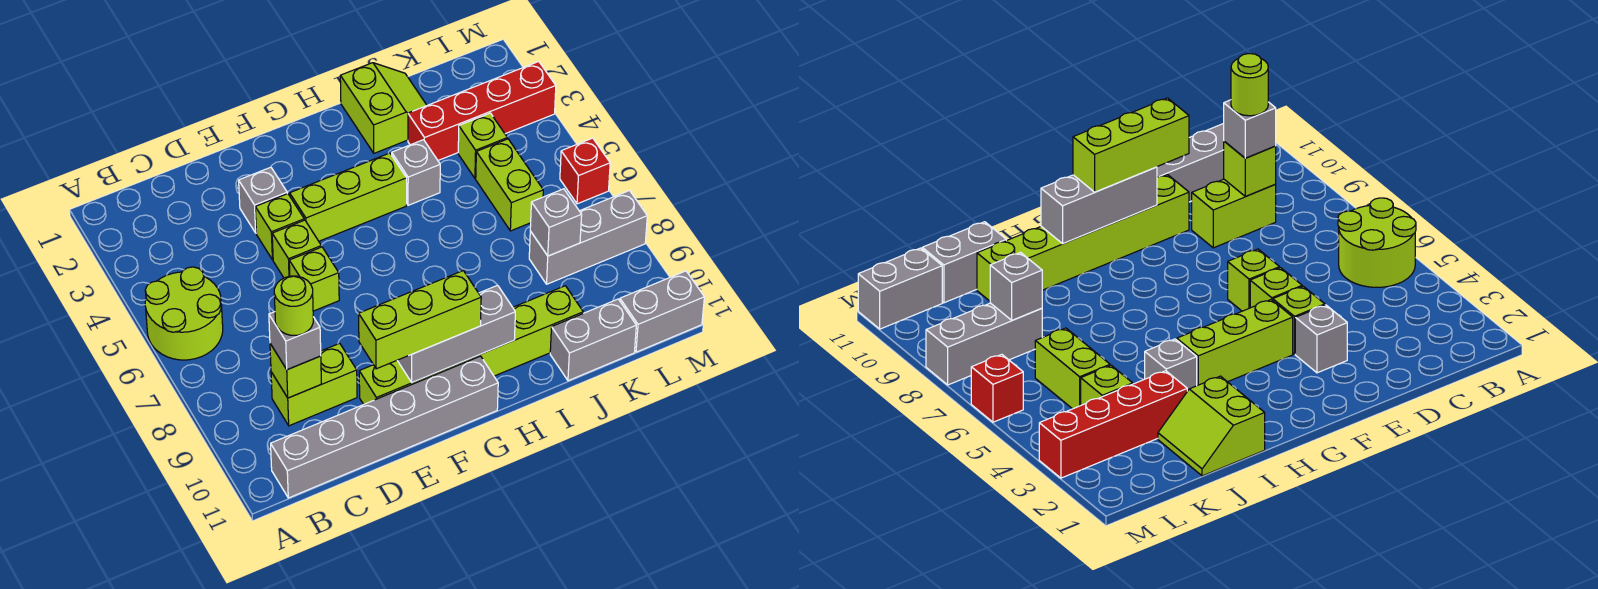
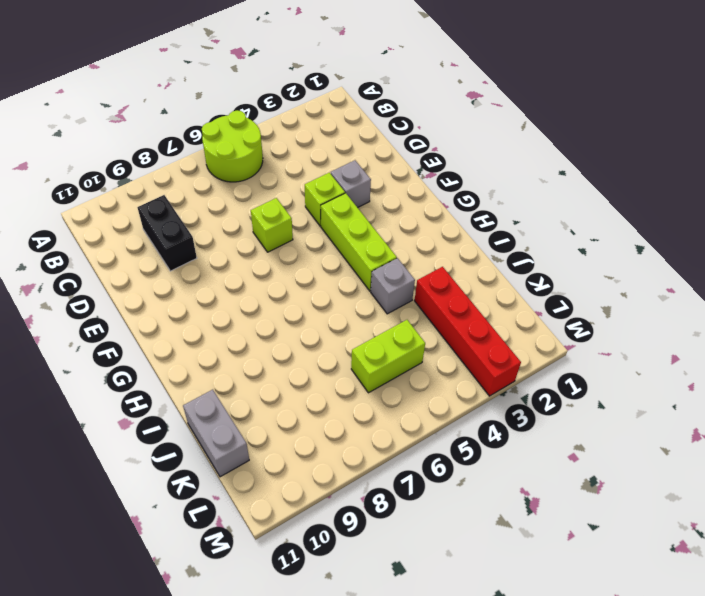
black brick C9:D9 level 1 -> lime brick C9:D9 level 1
none -> grey brick B11:G11 level 1
none -> lime brick E5 level 1
none -> lime brick E10:J10 level 1

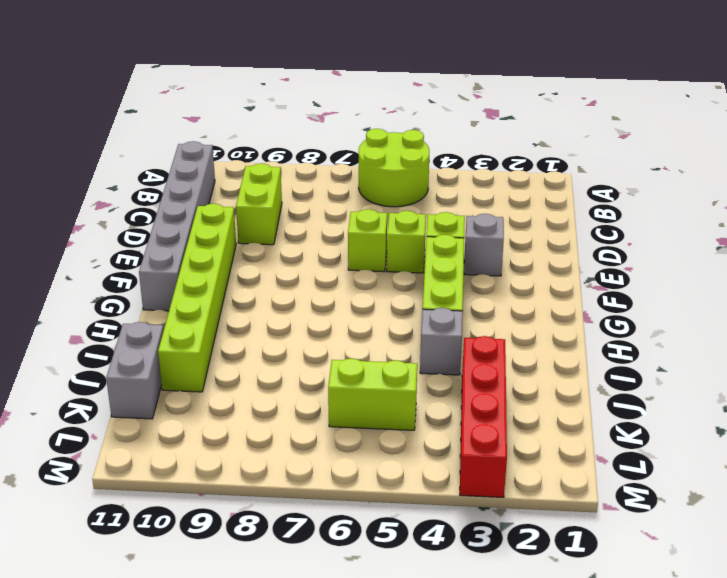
none -> lime slope I1:J2 level 1 top I
none -> lime brick K4 level 1
none -> grey brick K8:M8 level 1

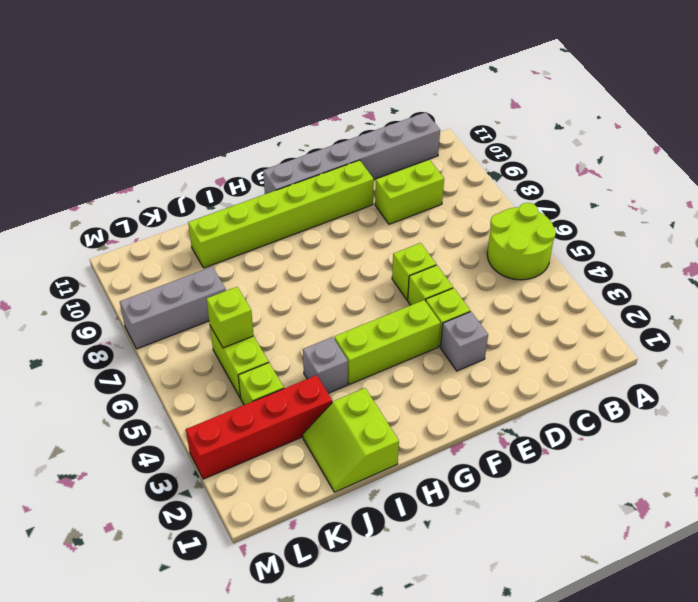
lime brick K6 level 2 -> lime brick C9 level 2
none -> grey brick J11:K11 level 1
none -> grey brick L11:M11 level 1
none -> red brick M6 level 1

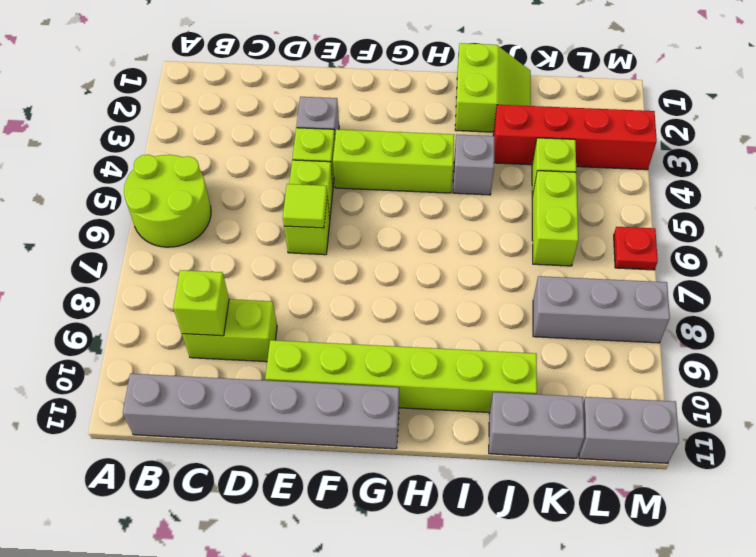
lime tile E6 level 2 -> none
red plate M6 level 1 -> red brick M6 level 1
none -> grey brick F10:H10 level 2
none -> grey brick K8 level 2
none -> grey brick C9 level 3

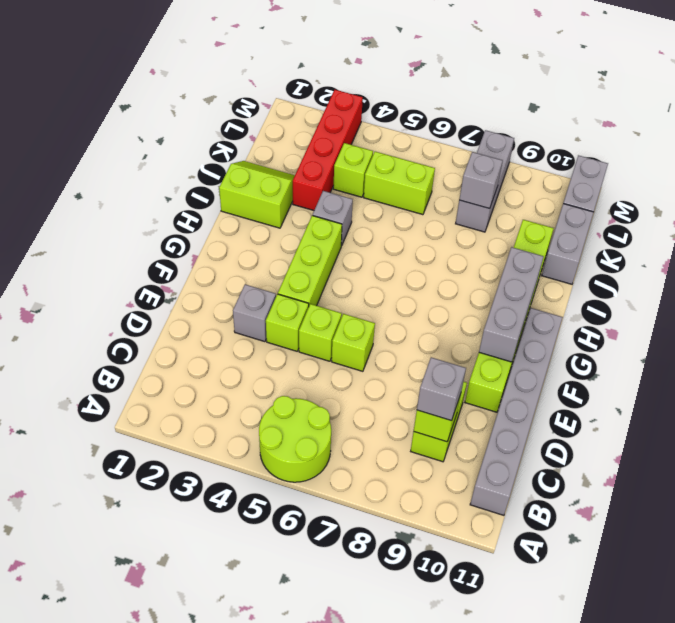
none -> red brick M6 level 1
none -> lime brick E10:G10 level 3
none -> lime round brick C9 level 4

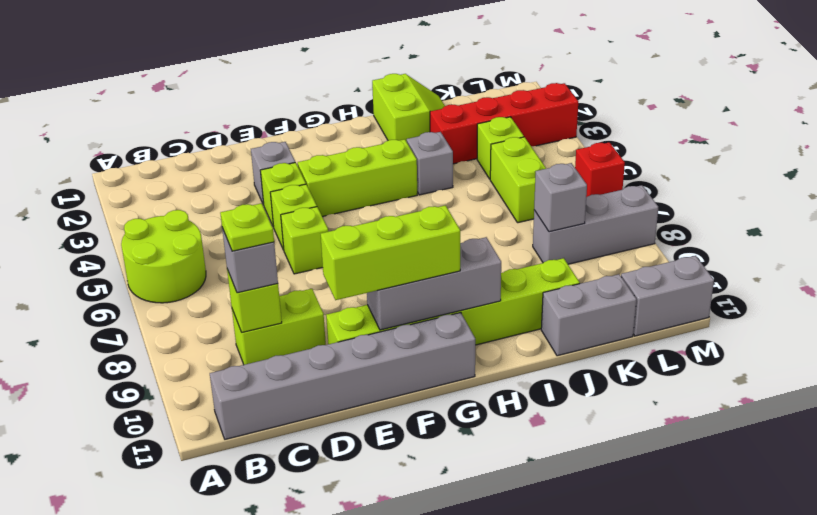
lime plate C9 level 4 -> lime round brick C9 level 4

